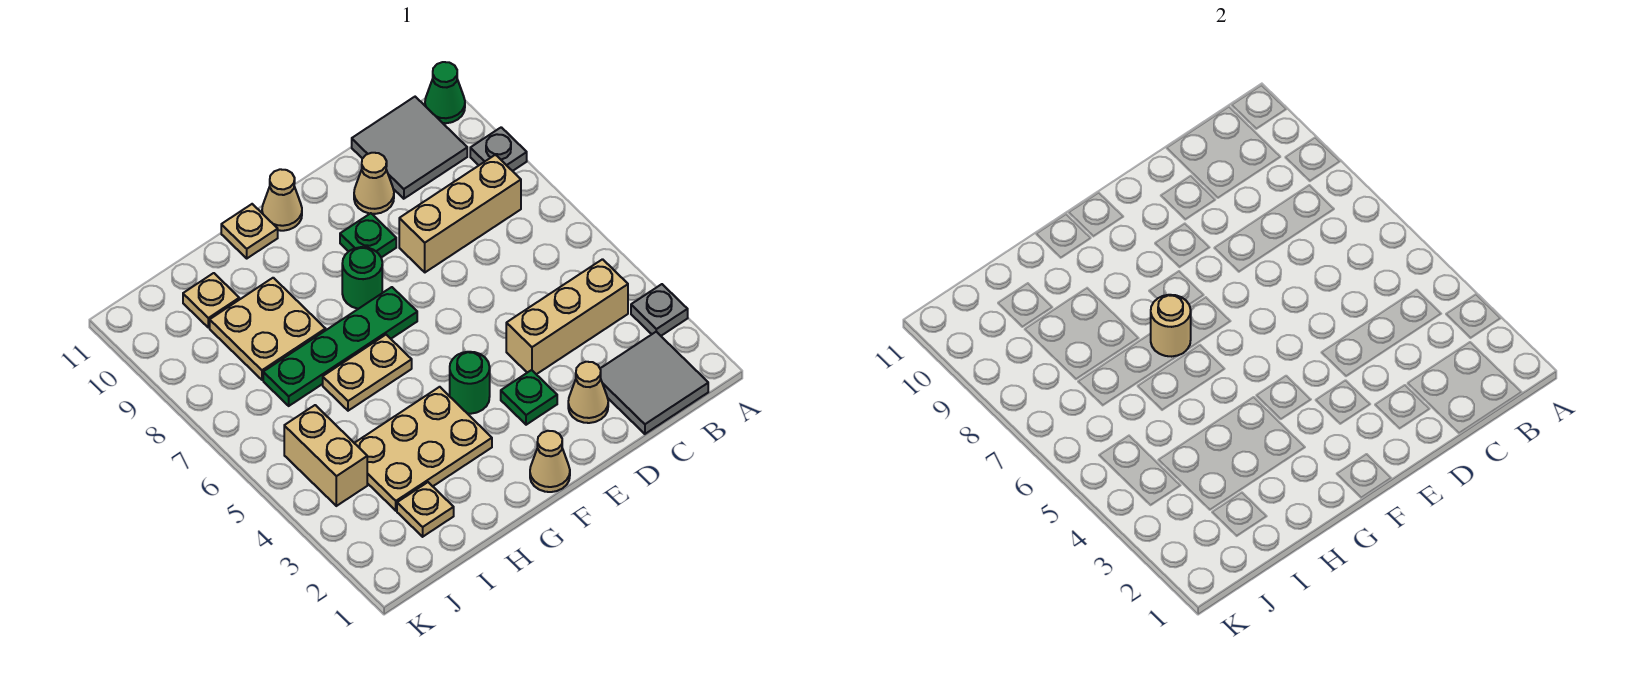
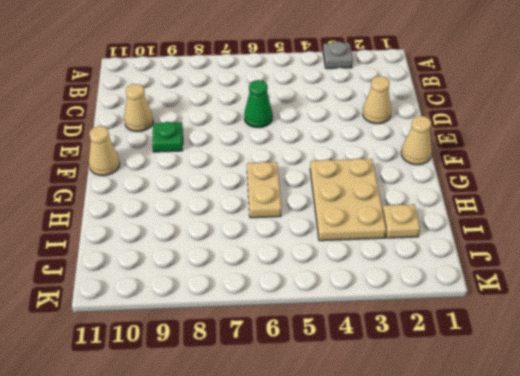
green cone D6 level 1 -> green cone A11 level 1
none -> grey plate A9 level 1
none -> grey tile B1:C2 level 1
none -> tan brick B4:D4 level 1

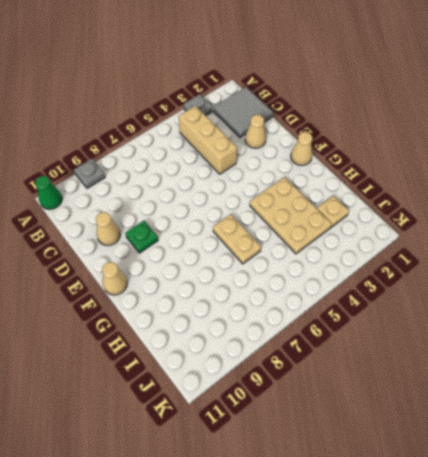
none -> tan brick B8:D8 level 1
none -> grey tile B10:C11 level 1
none -> green plate E3 level 1

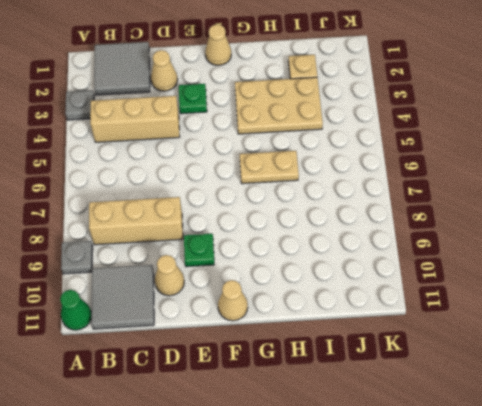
none -> green round brick F4 level 1
none -> green plate F7:I7 level 1
none -> green round brick F8 level 1

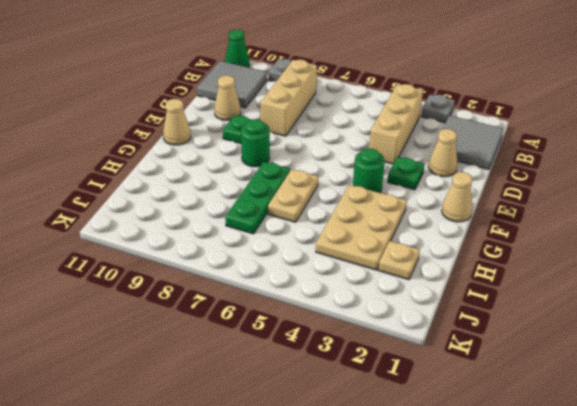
green plate G7:I7 level 1 -> green plate F7:I7 level 1
none -> tan plate G11 level 1
none -> tan plate H8:I9 level 1
none -> tan plate I10 level 1

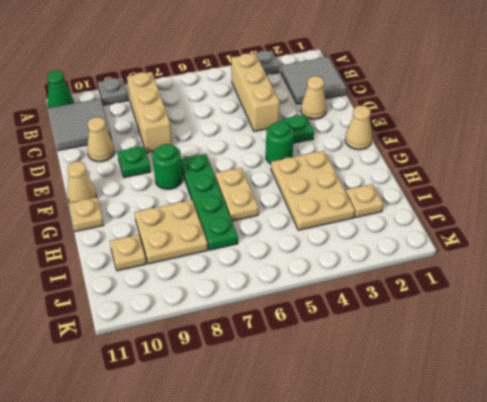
none -> tan brick J4:J5 level 1
none -> tan round brick G7 level 2

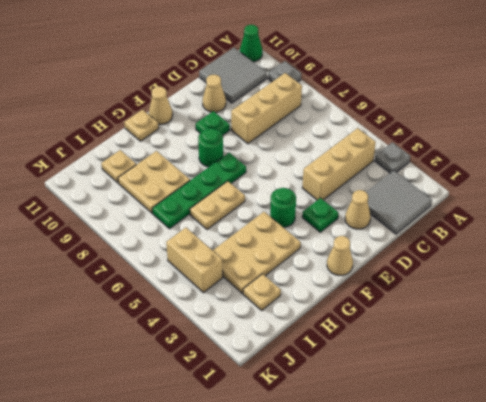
none -> tan round brick G7 level 2

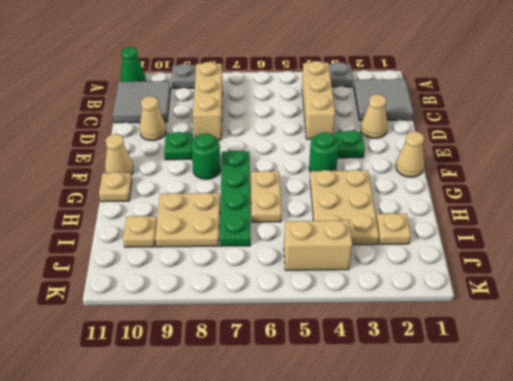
none -> tan round brick G7 level 2

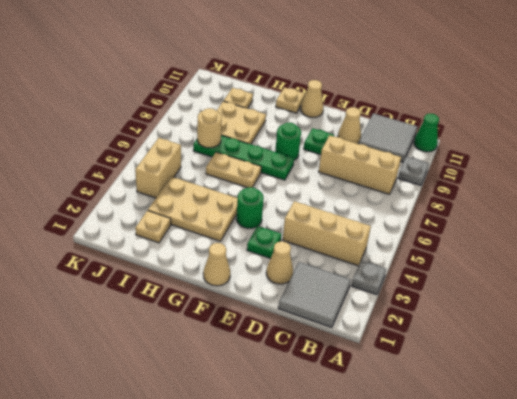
tan round brick I7 level 2 -> tan round brick G7 level 2

